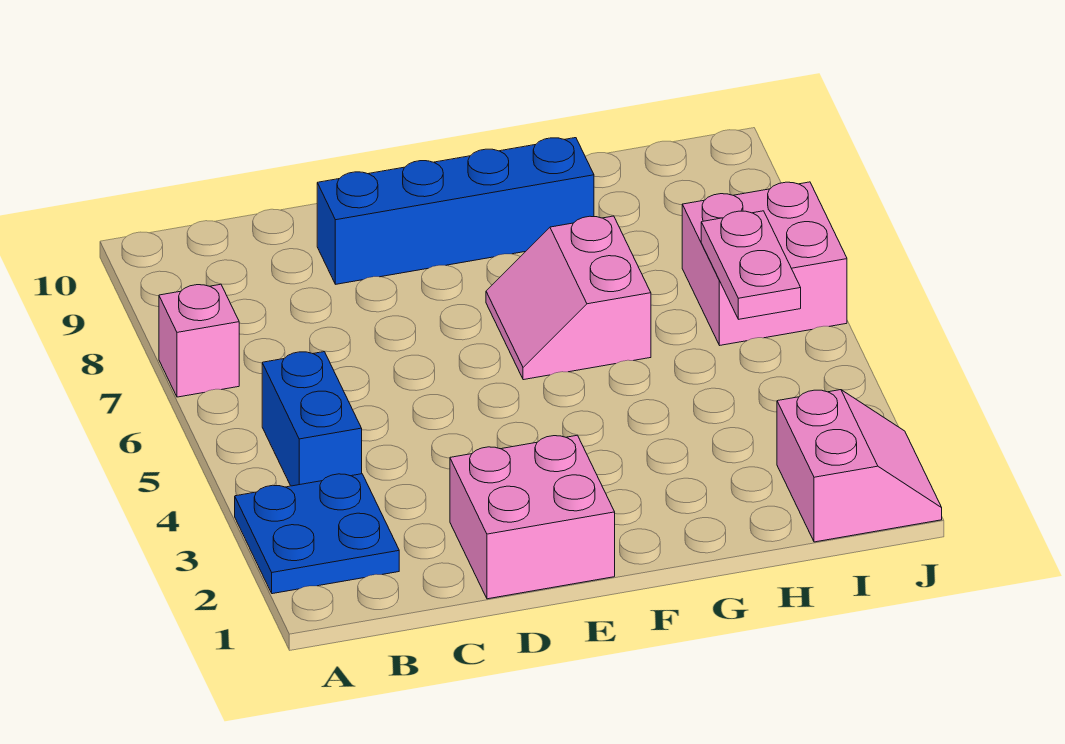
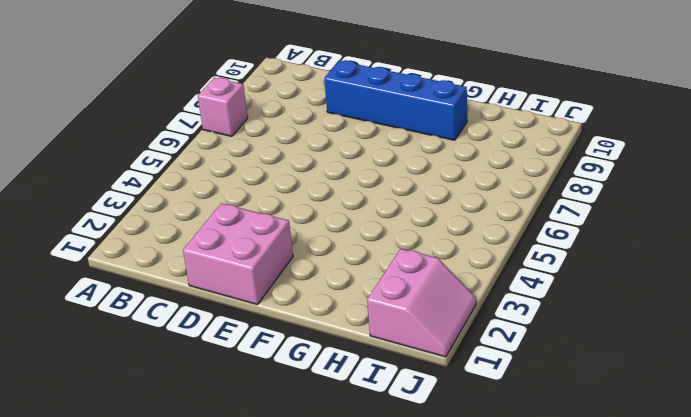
none -> blue plate A2:B3 level 1
none -> blue brick B4:B5 level 1

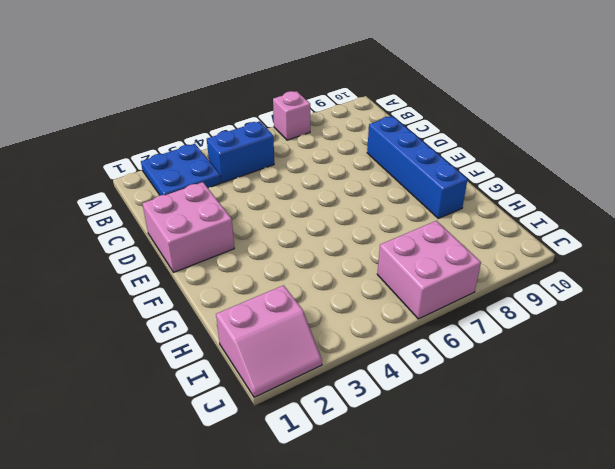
none -> pink slope F6:G7 level 1 top G
none -> pink plate I5:I6 level 2

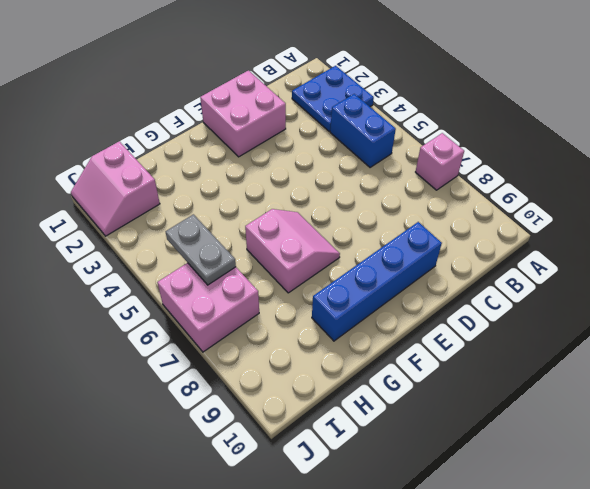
grey plate I5:I6 level 2 -> pink plate I5:I6 level 2

